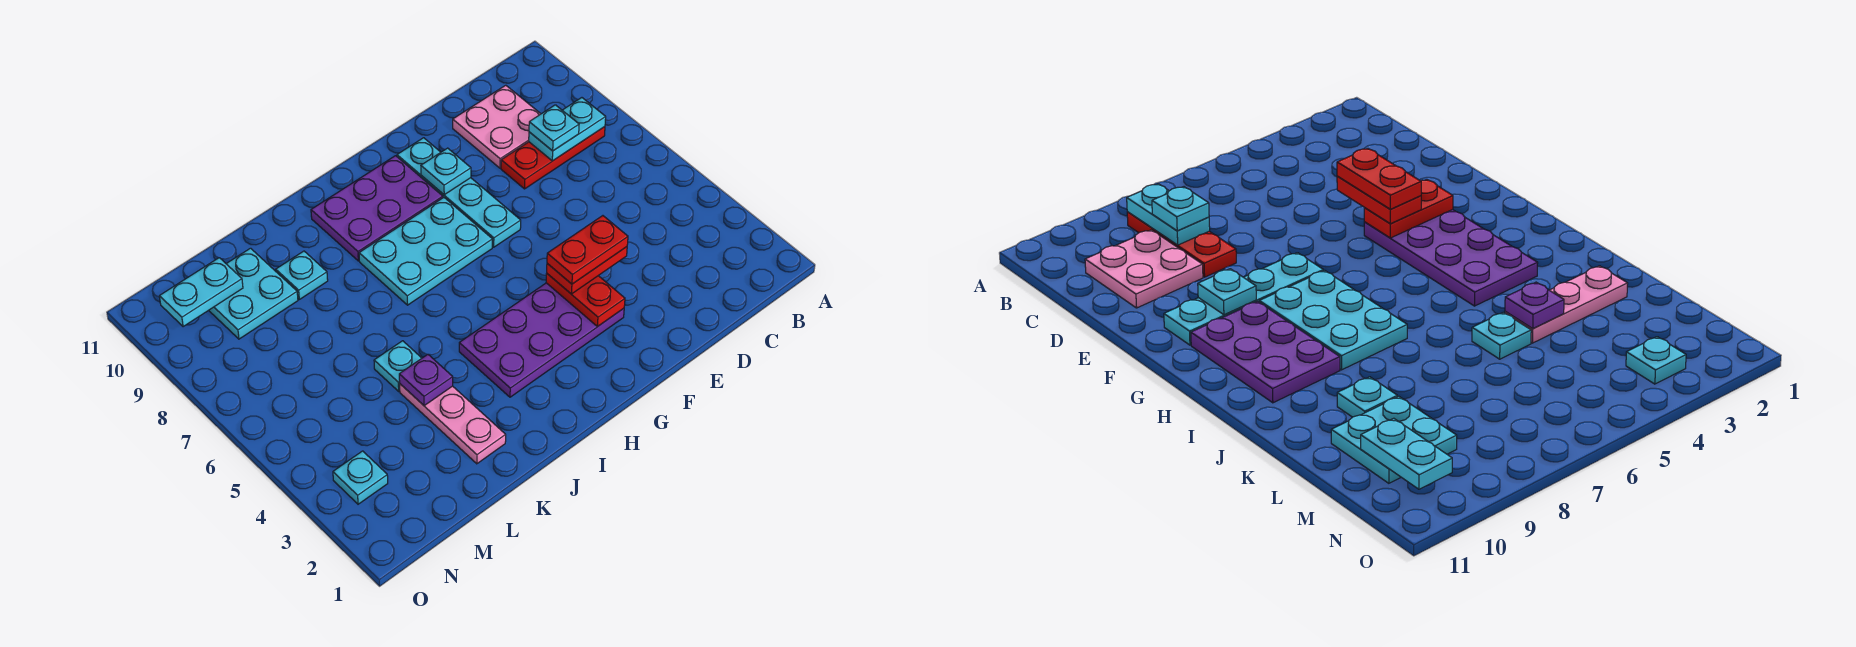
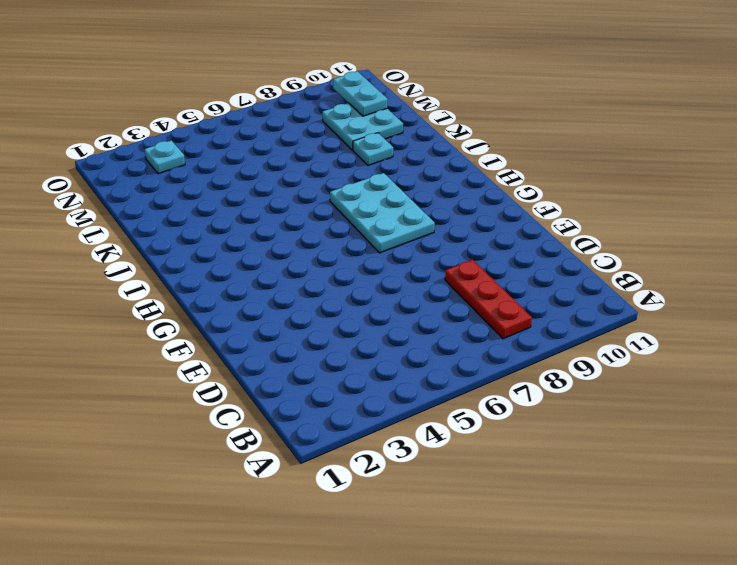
none -> pink plate C9:D10 level 1
none -> purple plate F3:I4 level 1
none -> cyan plate F7:F10 level 1

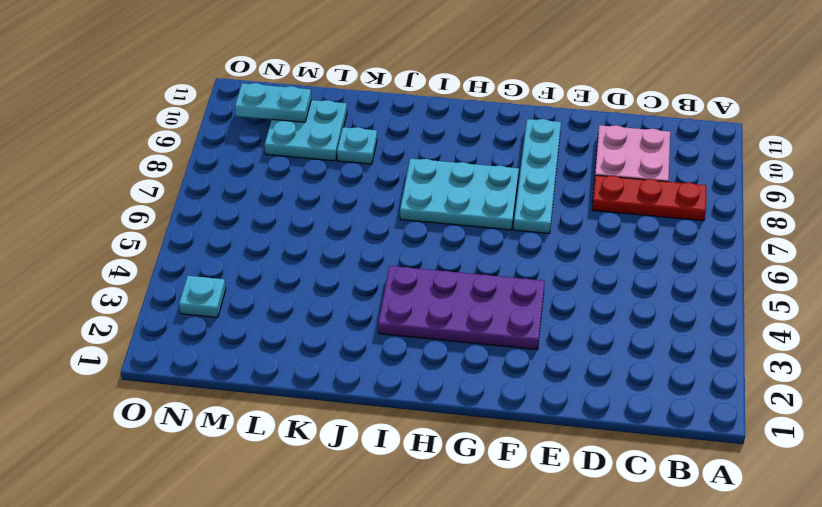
none -> purple plate G9:I10 level 1
none -> pink plate K2:K4 level 1
none -> cyan plate K5 level 1

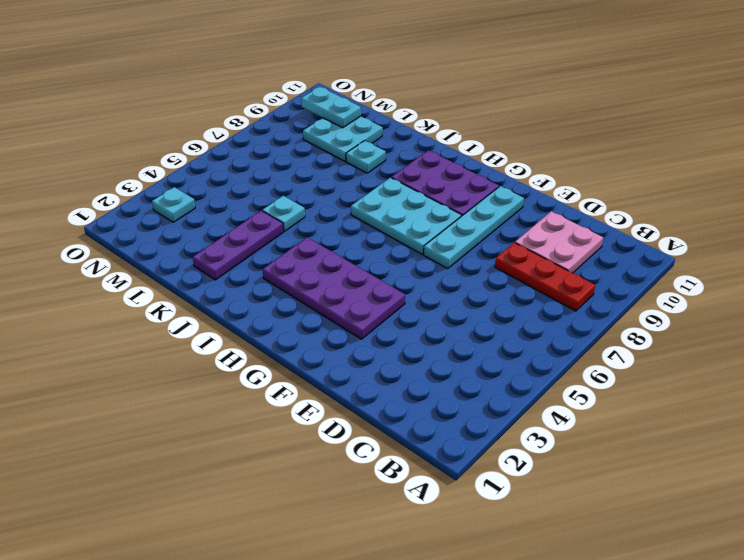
purple plate K2:K4 level 1 -> pink plate K2:K4 level 1
none -> cyan plate B8:C8 level 2
none -> red plate F3:F4 level 2
none -> cyan plate F9 level 2

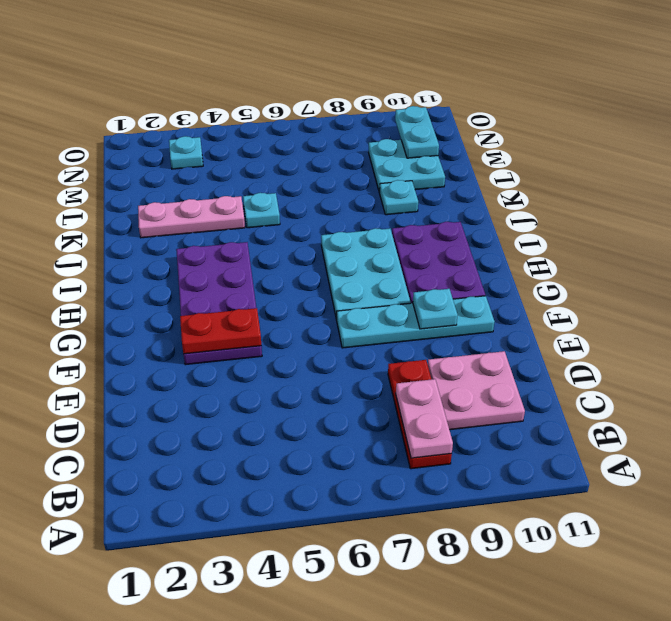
pink plate B8:C8 level 2 -> cyan plate B8:C8 level 2
none -> purple plate K4 level 2
none -> cyan plate C8 level 3
none -> red plate E4:F4 level 3

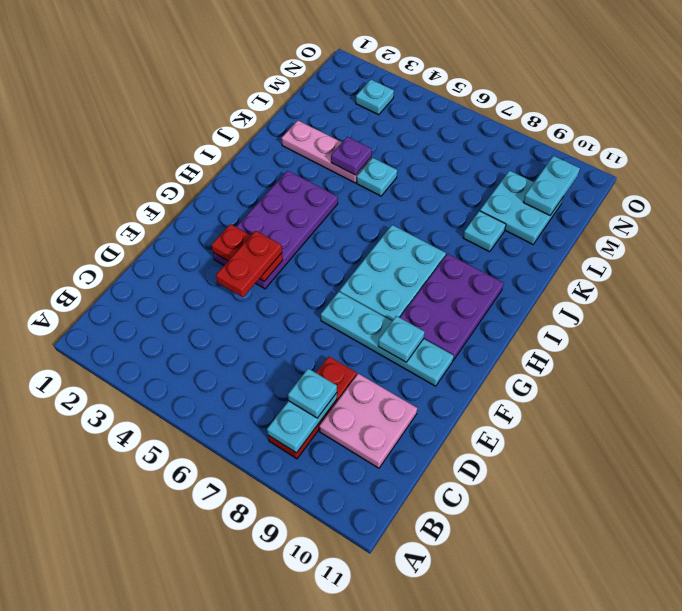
none -> red plate E4:F4 level 4

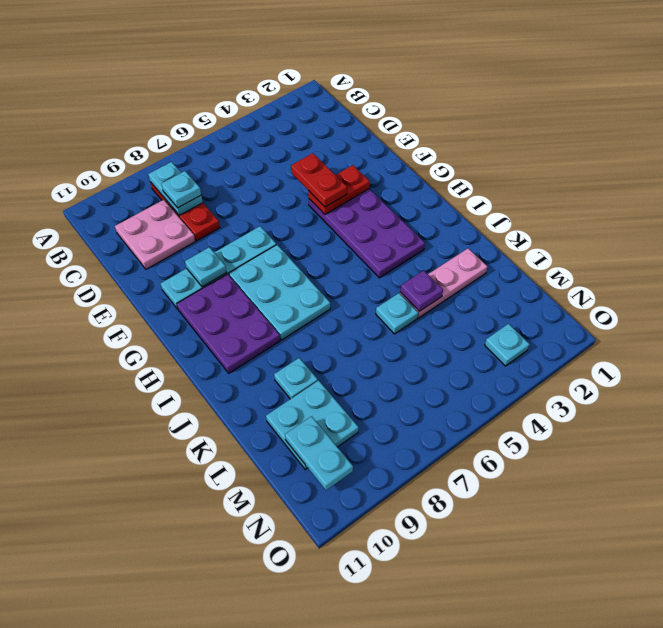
none -> red plate E4:F4 level 4

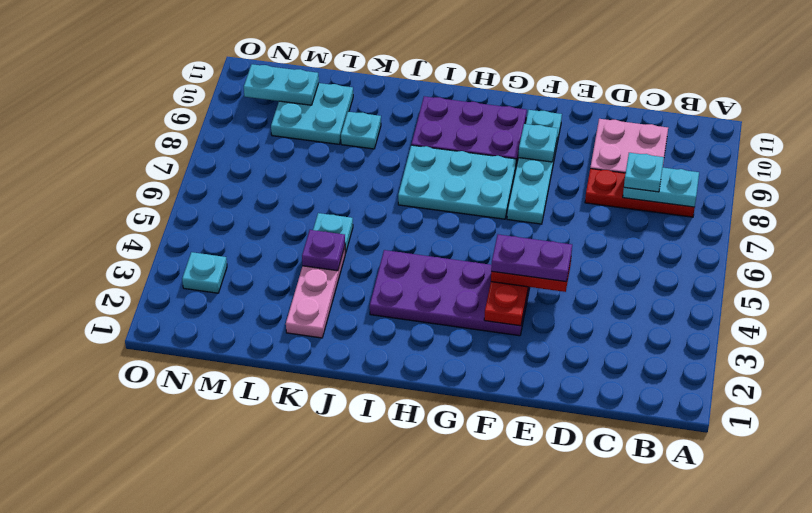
purple plate E4:F4 level 4 -> red plate E4:F4 level 4

